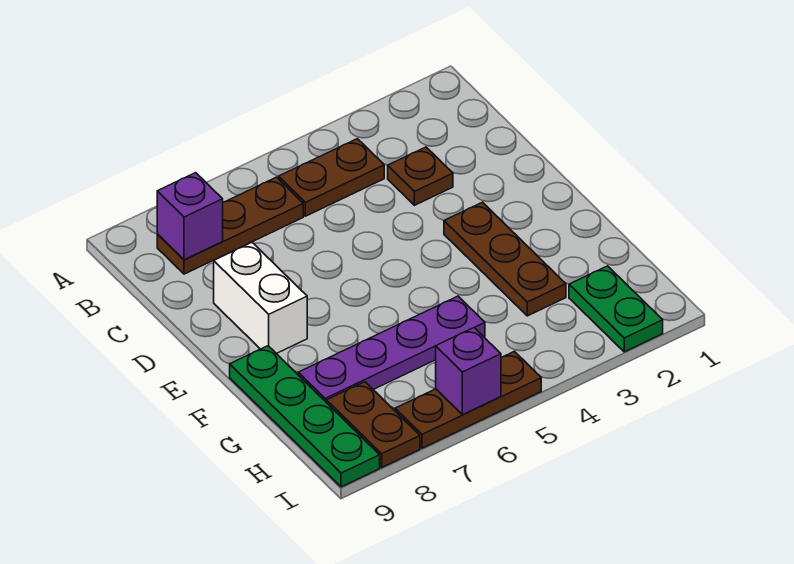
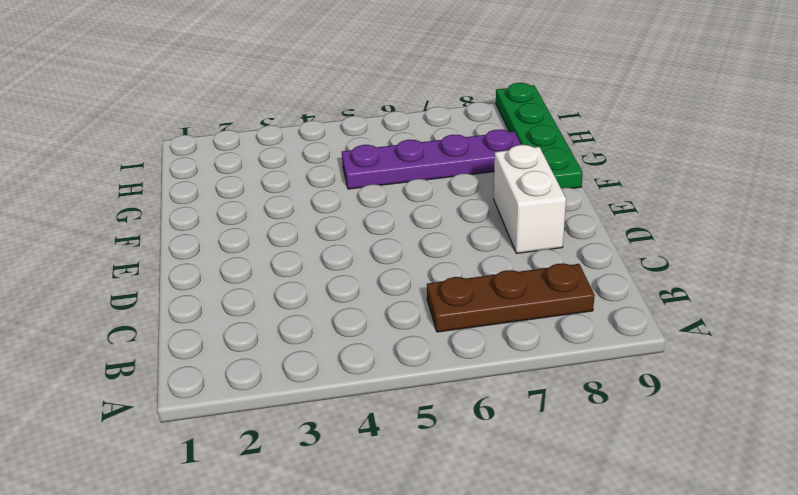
none -> brown plate B4:B5 level 1
none -> brown plate C3 level 1
none -> brown plate E3:G3 level 1

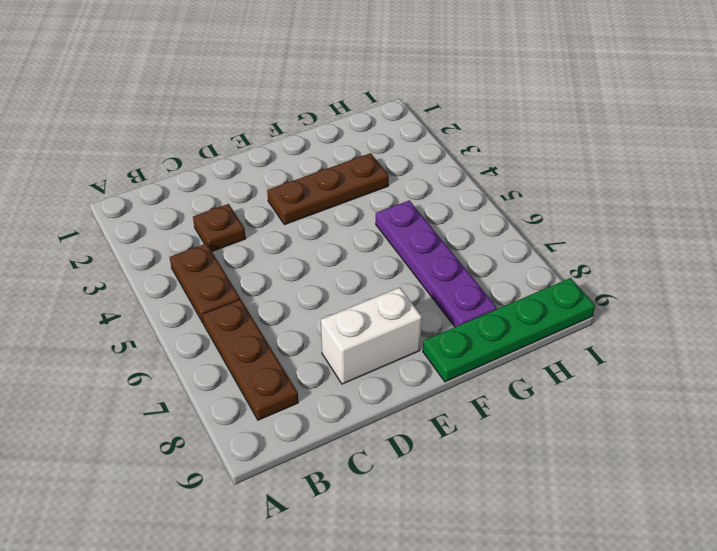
none -> green plate H2:I2 level 1
none -> brown plate H8:I8 level 1
none -> brown plate I5:I7 level 1

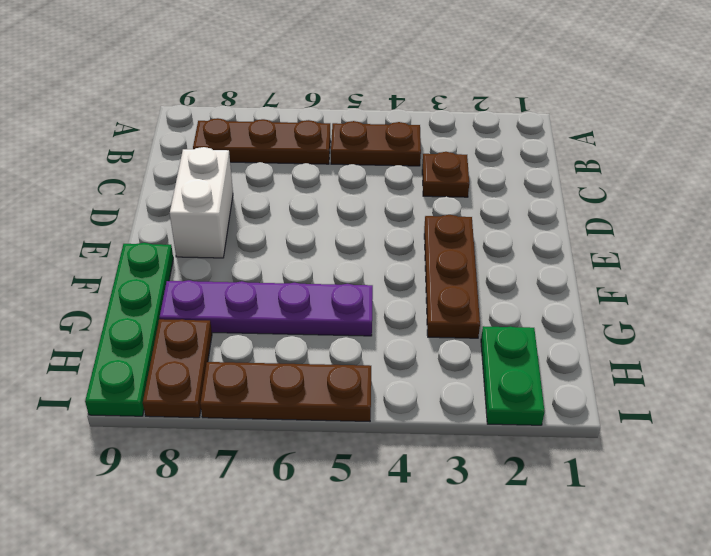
none -> purple brick B8 level 2
none -> purple brick I6 level 2

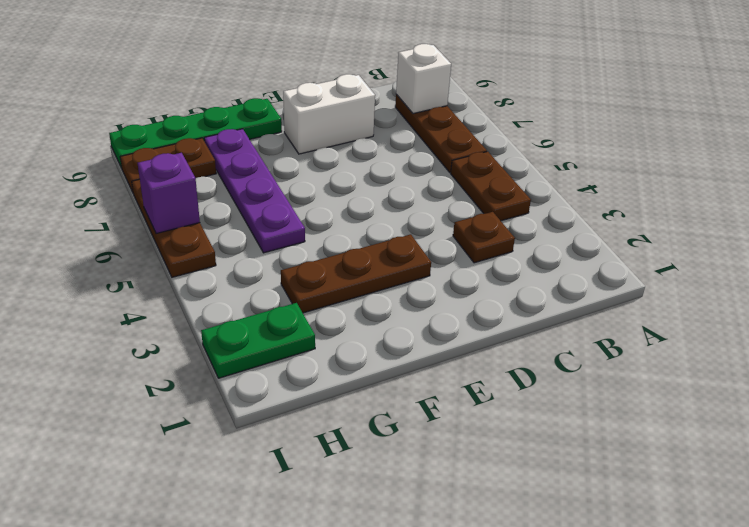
white brick B8 level 2 -> purple brick B8 level 2

